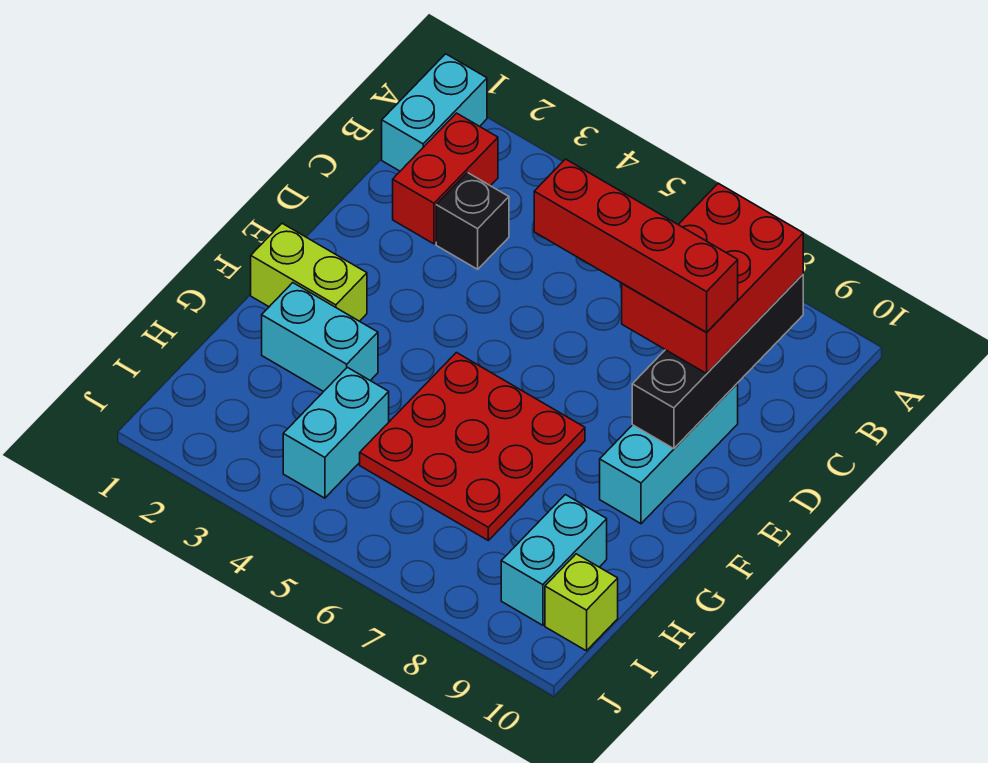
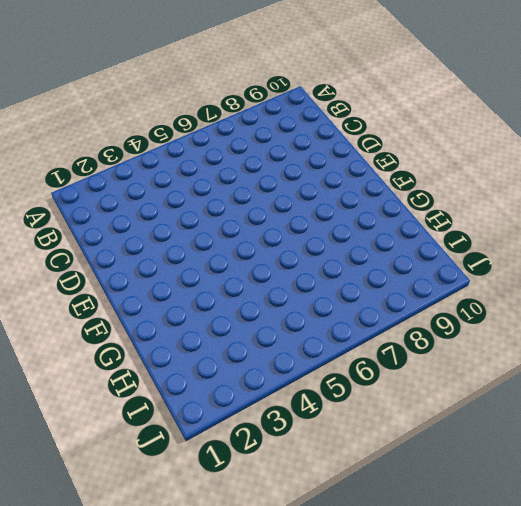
none -> cyan brick A1:B1 level 1
none -> red brick B2:C2 level 1
none -> black brick C3 level 1

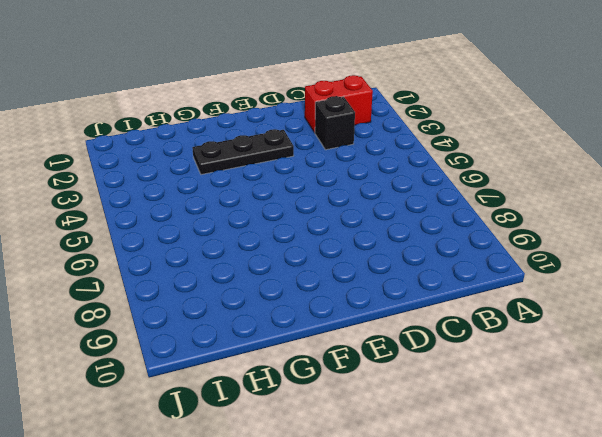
black plate E3:G3 level 1 -> cyan brick G2:G3 level 1
none -> cyan brick A1:B1 level 1
none -> cyan brick D9:F9 level 1
none -> lime brick F1:F2 level 1

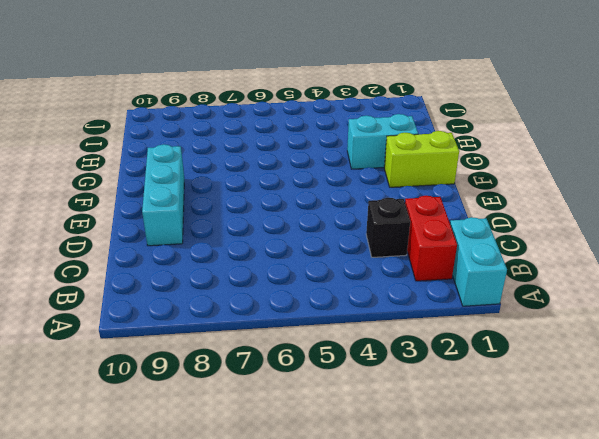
none -> red plate F5:H7 level 1
none -> cyan brick H4:I4 level 1
none -> cyan brick H9:I9 level 1

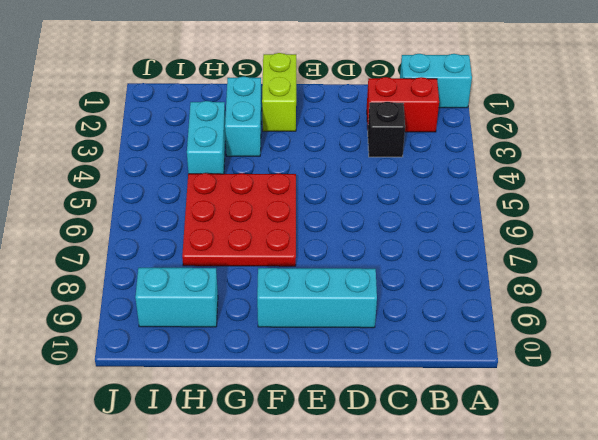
cyan brick H3:H4 level 1 -> cyan brick H4:I4 level 1
none -> lime brick I10 level 1
none -> black brick B9:E9 level 2
none -> red brick B8:D9 level 3

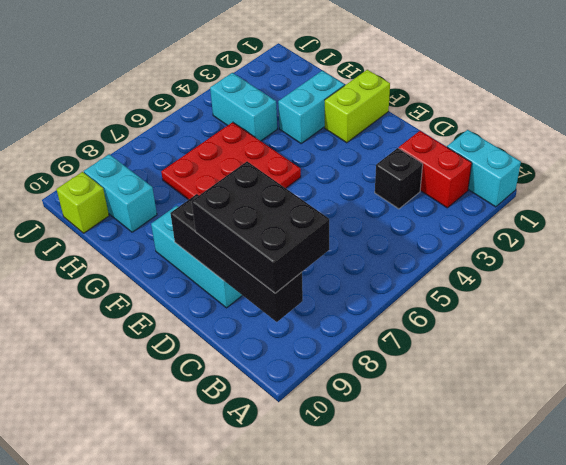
black brick B8:D9 level 3 -> red brick B8:D9 level 3
none -> red brick D6:D9 level 4

